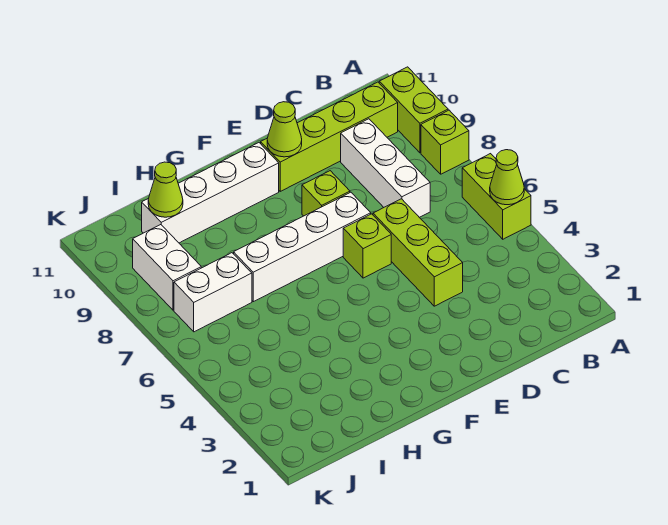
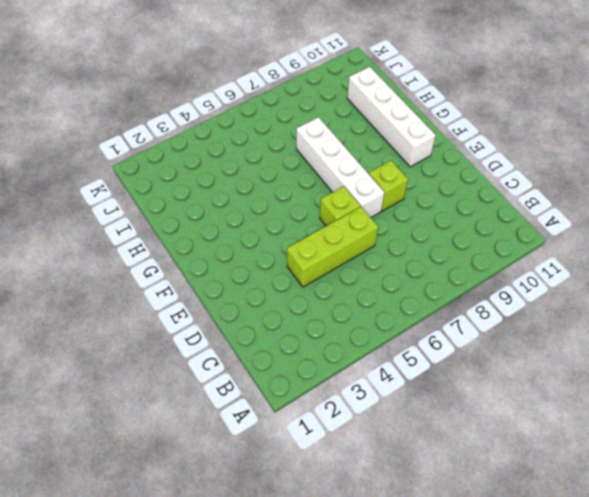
none -> lime brick A5:A6 level 1
none -> lime brick A8 level 1
none -> lime brick A9:A10 level 1

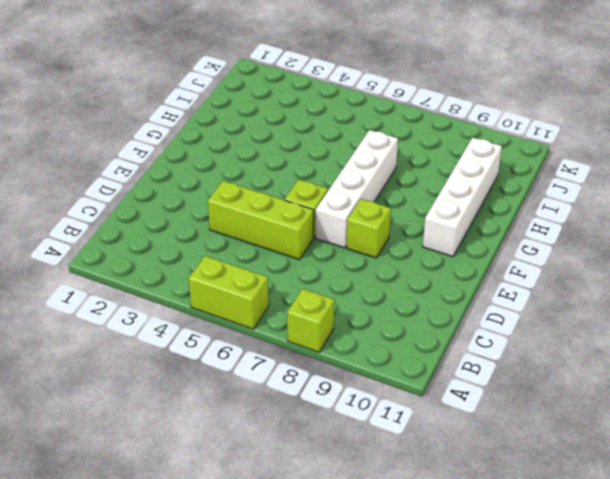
none -> lime brick A9:A10 level 1
none -> lime brick B10:E10 level 1
none -> white brick C7:C9 level 1

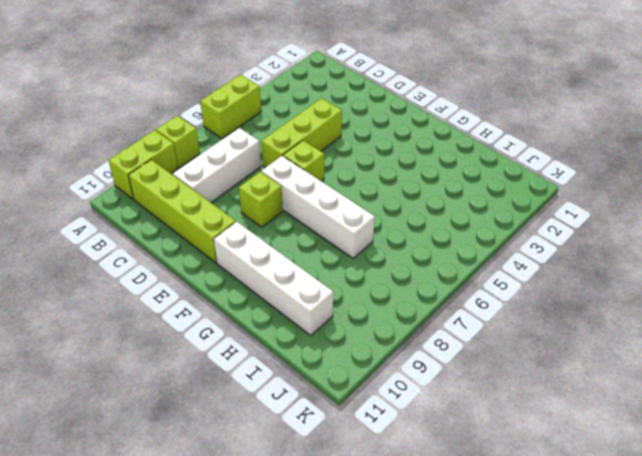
none -> white brick I7:J7 level 1
none -> white brick J8:J9 level 1
none -> lime cone A5 level 2

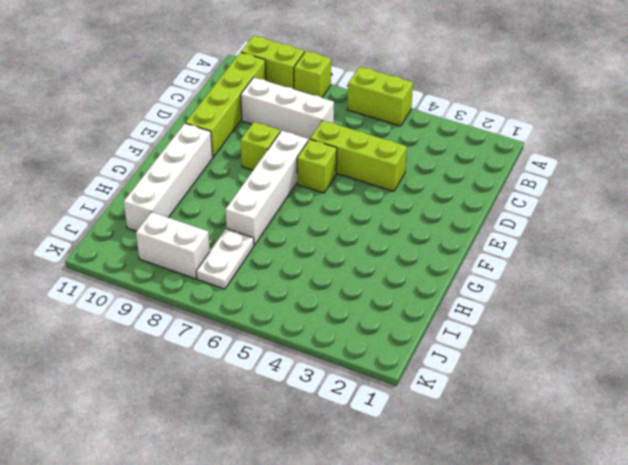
white plate I7:J7 level 1 -> white brick I7:J7 level 1
none -> lime cone A5 level 2
none -> lime cone E10 level 2
none -> lime cone I10 level 2

